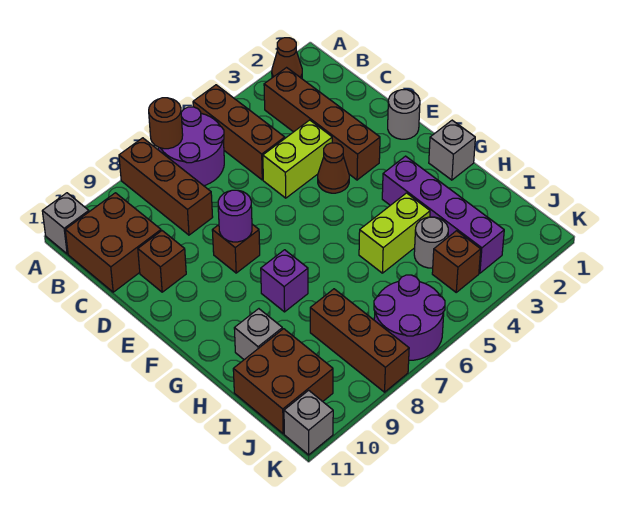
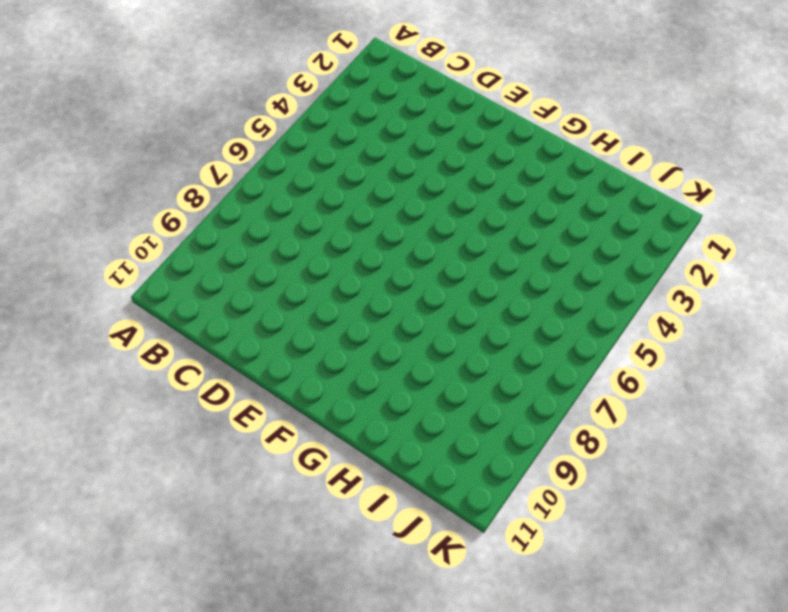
none -> brown cone A2 level 1
none -> brown brick A5:C5 level 1
none -> purple round brick A6:B7 level 1

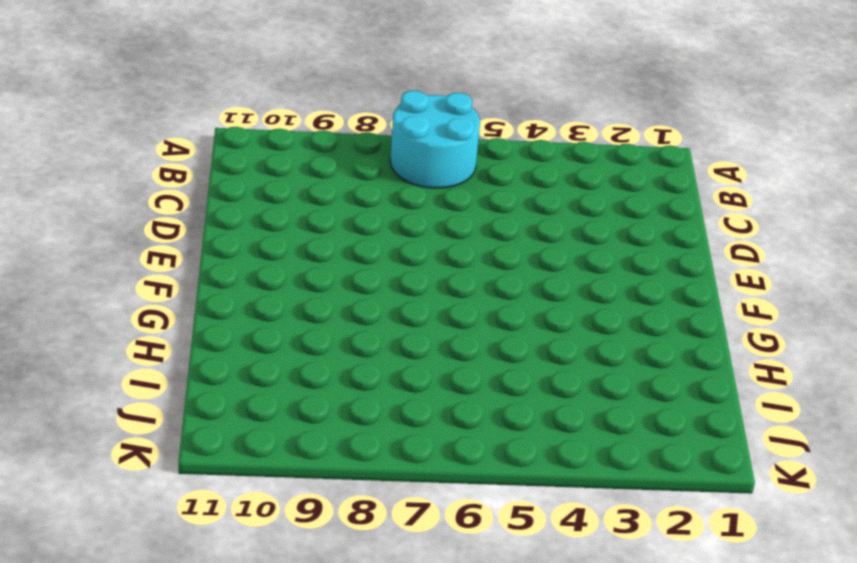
cyan round brick A6:B7 level 1 -> purple round brick A6:B7 level 1
none -> brown cone A2 level 1
none -> brown brick A5:C5 level 1
none -> brown brick A8:C8 level 1

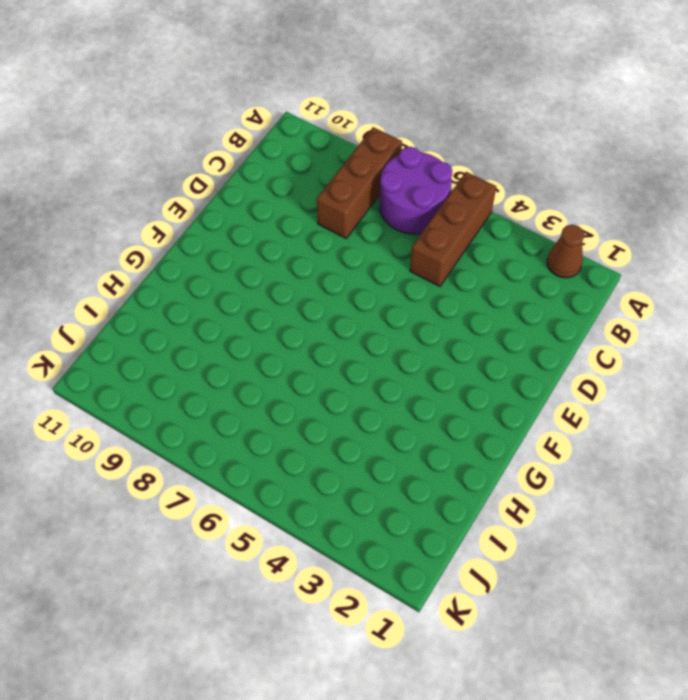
none -> grey brick A11 level 1
none -> brown brick B3:E3 level 1
none -> brown brick B10:C11 level 1

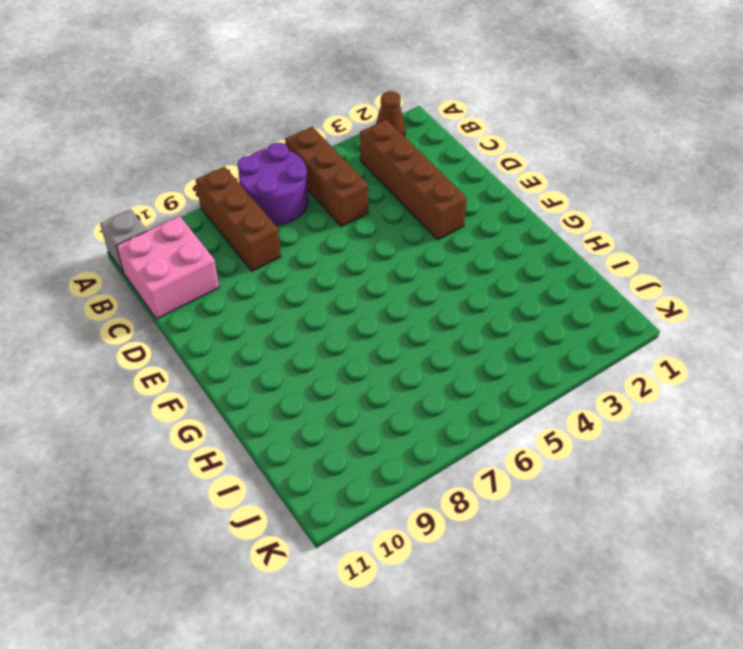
pink brick B10:C11 level 1 -> brown brick B10:C11 level 1
none -> lime brick D4:D5 level 1
none -> brown brick D10 level 1
none -> grey round brick E1 level 1

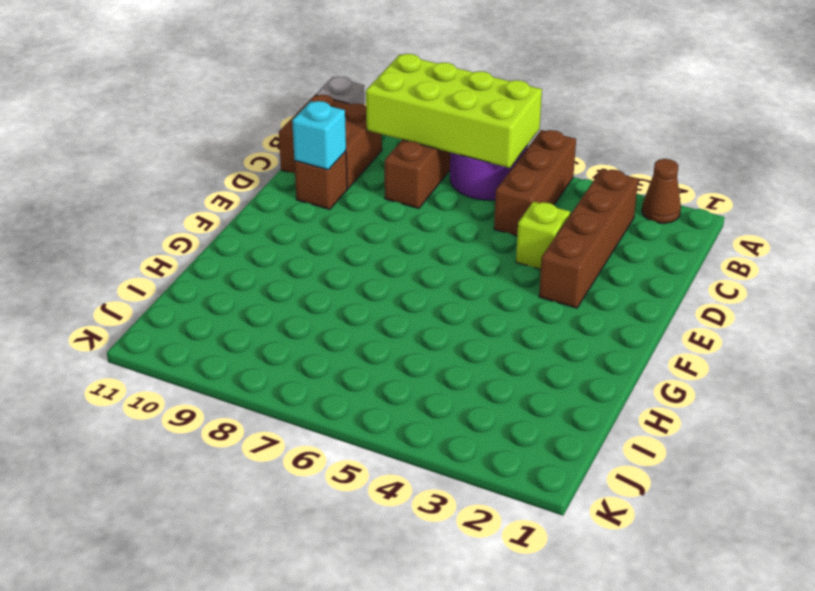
lime brick A6:B9 level 2 -> brown round brick A7 level 2
lime brick D4 level 1 -> lime brick D4:D5 level 1
cyan brick D10 level 2 -> none
none -> grey round brick E1 level 1
none -> brown cone E4 level 1
none -> brown brick E8 level 1

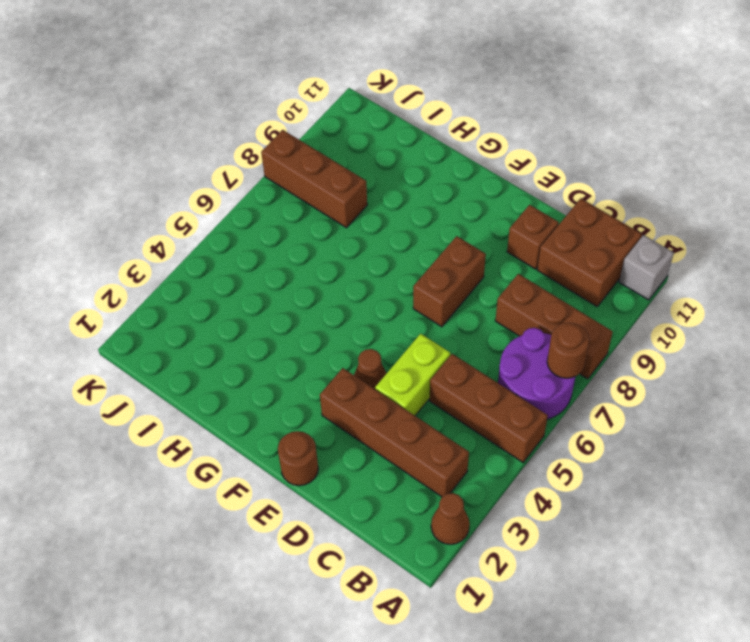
brown round brick E1 level 1 -> grey round brick E1 level 1
brown brick E7:E8 level 1 -> brown brick E8 level 1
none -> grey brick G1 level 1
none -> purple brick G3:J3 level 1
none -> purple brick G8 level 1

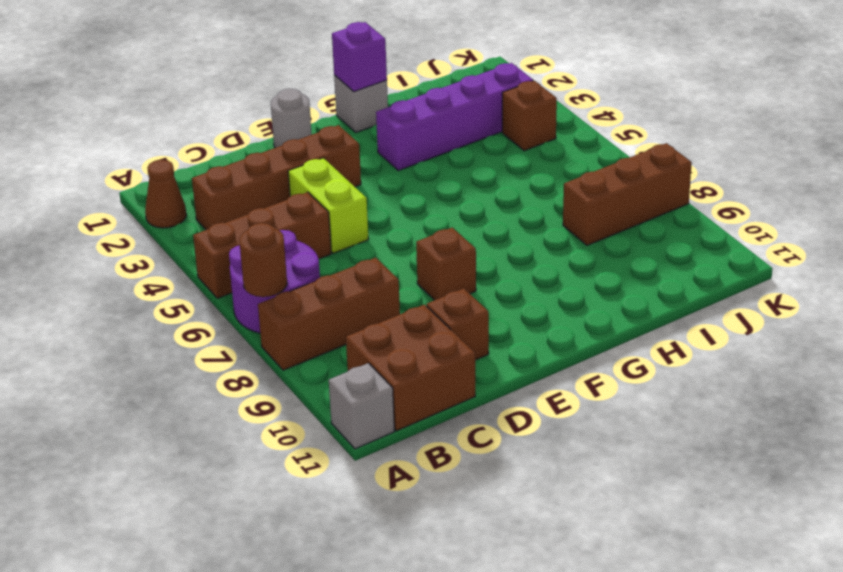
purple brick G1 level 2 -> purple brick G8 level 1
none -> brown cone E4 level 1
none -> lime brick H4:H5 level 1
none -> grey brick H10 level 1

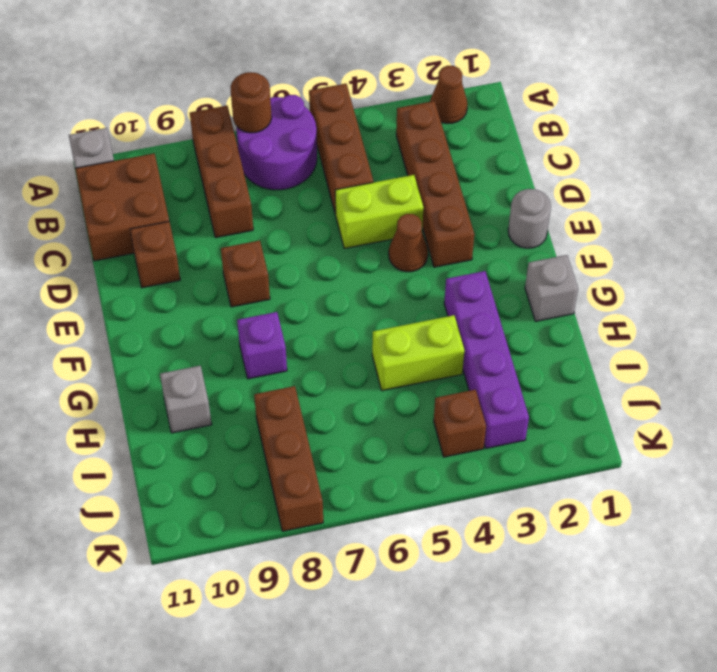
none -> grey round brick I4 level 1
none -> brown brick I10:J11 level 1
none -> purple round brick J6:K7 level 1

